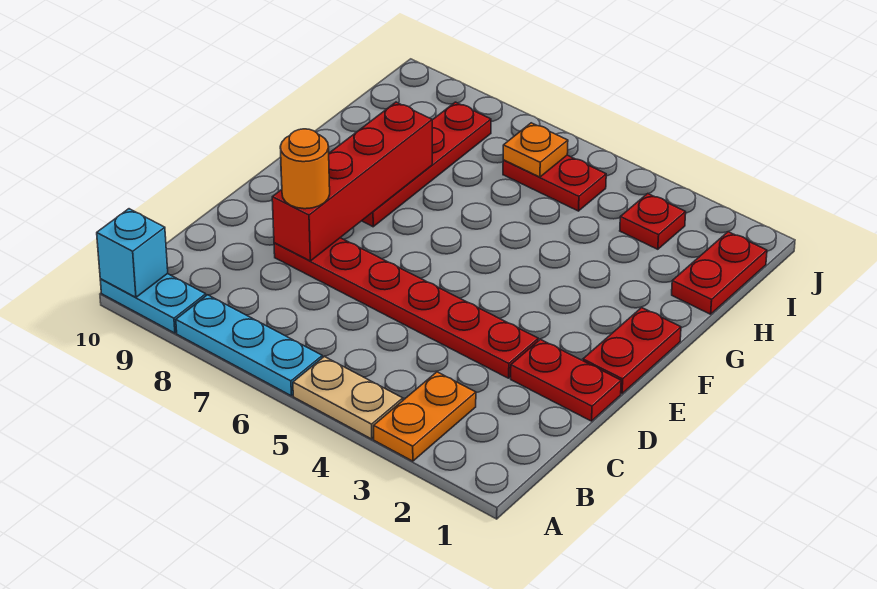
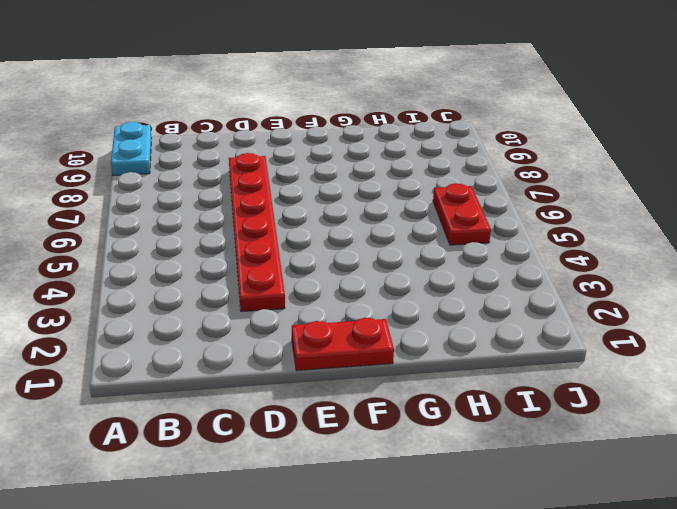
none -> orange plate A3:B3 level 1
none -> tan plate A4:A5 level 1
none -> cyan plate A6:A8 level 1

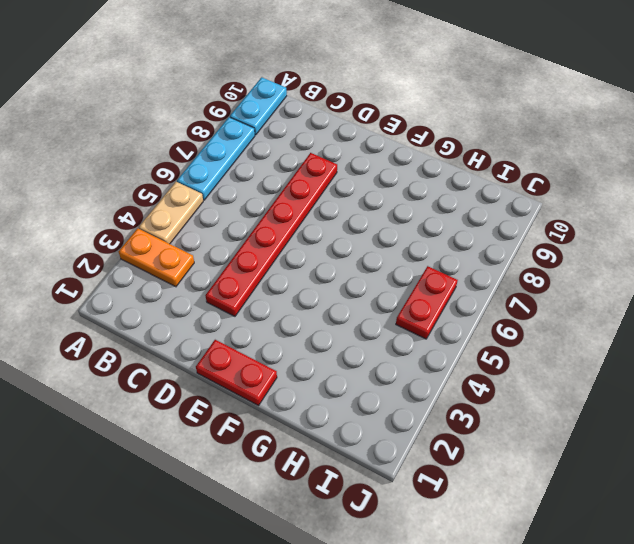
none -> red plate D1:D2 level 1
none -> red plate F8:I8 level 1
none -> red plate H1:I1 level 1

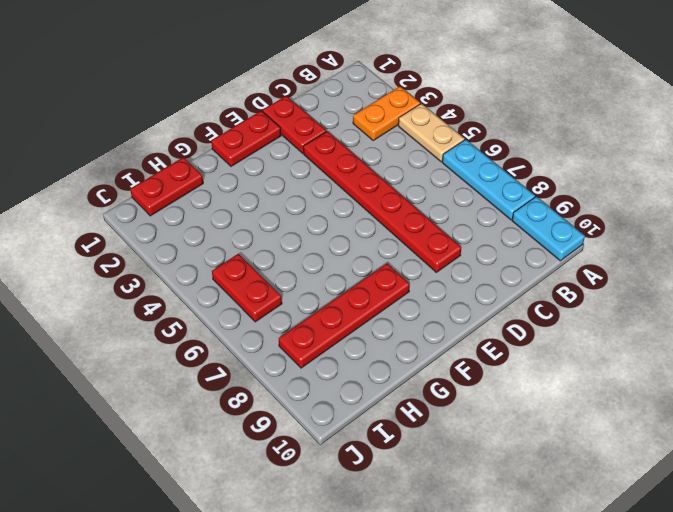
none -> red plate I3 level 1
none -> cyan brick A10 level 2
none -> red brick D8:G8 level 2

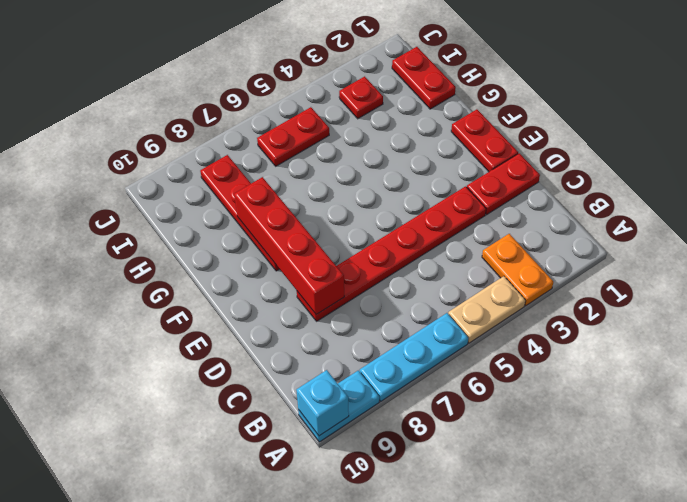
none -> orange plate I6 level 2
none -> orange round brick D8 level 3

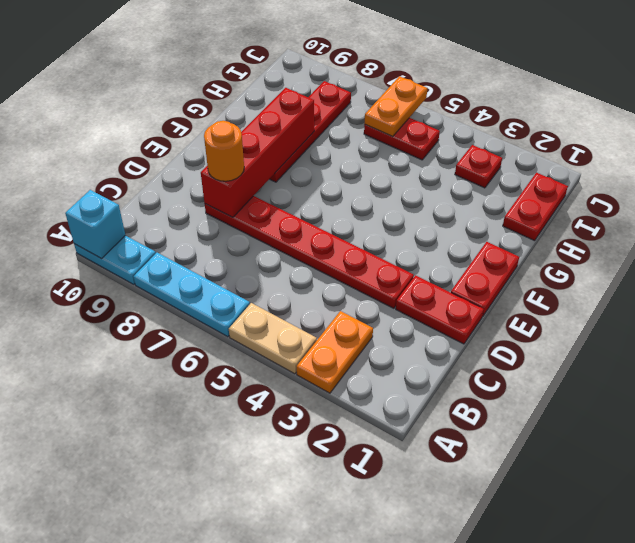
orange plate I6:J6 level 2 -> orange plate I6 level 2

